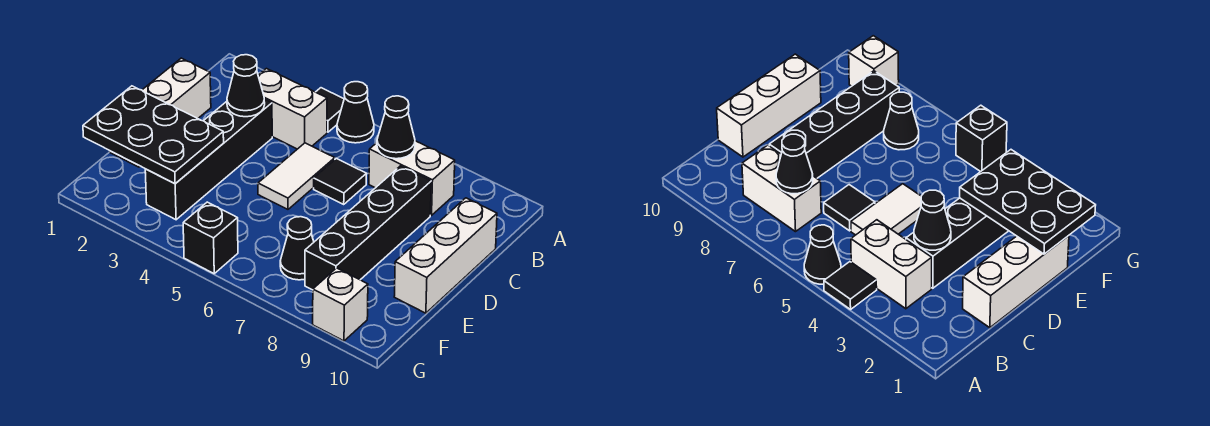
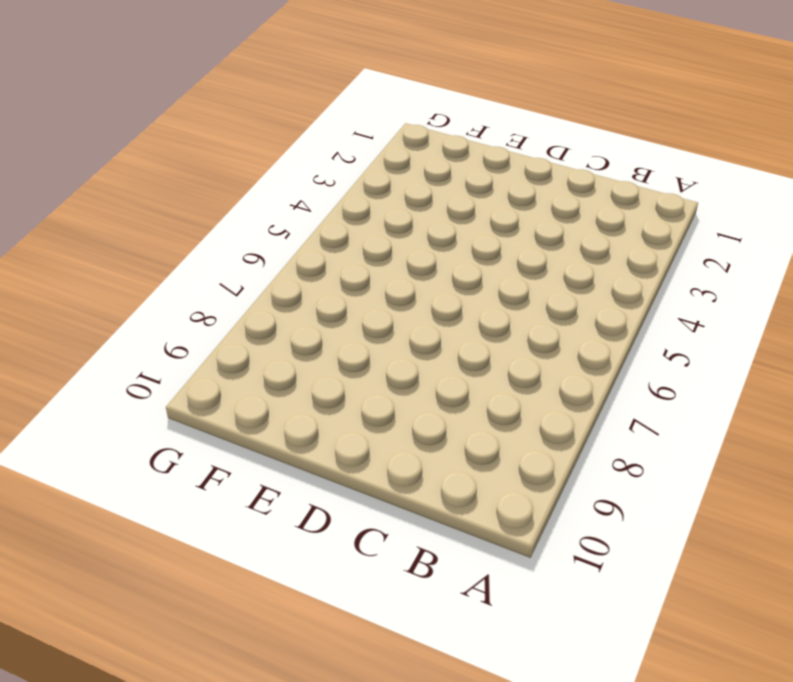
none -> black tile A4 level 1
none -> black cone A5 level 1
none -> white brick B3:B4 level 1

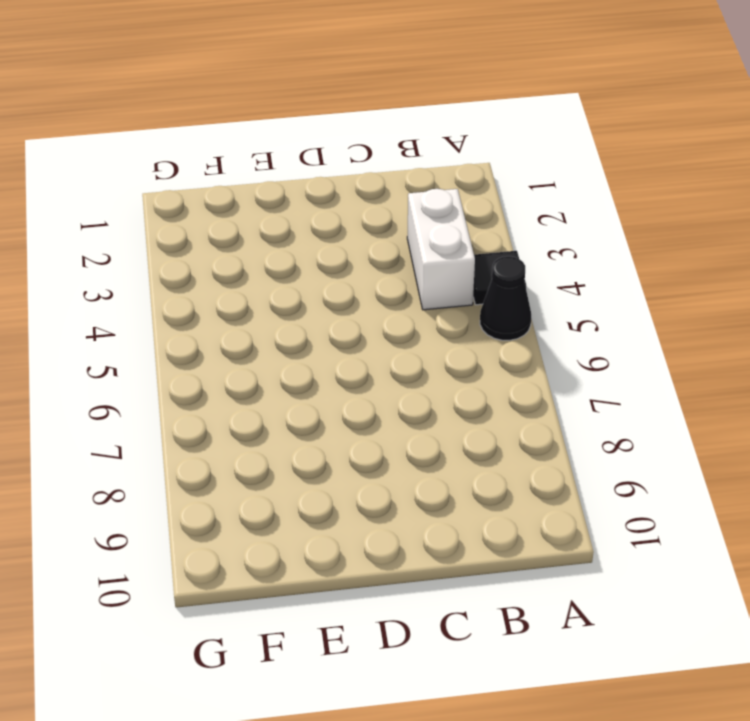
none -> white brick B7:B8 level 1
none -> white brick C1:E1 level 1
none -> black brick C3:F3 level 1

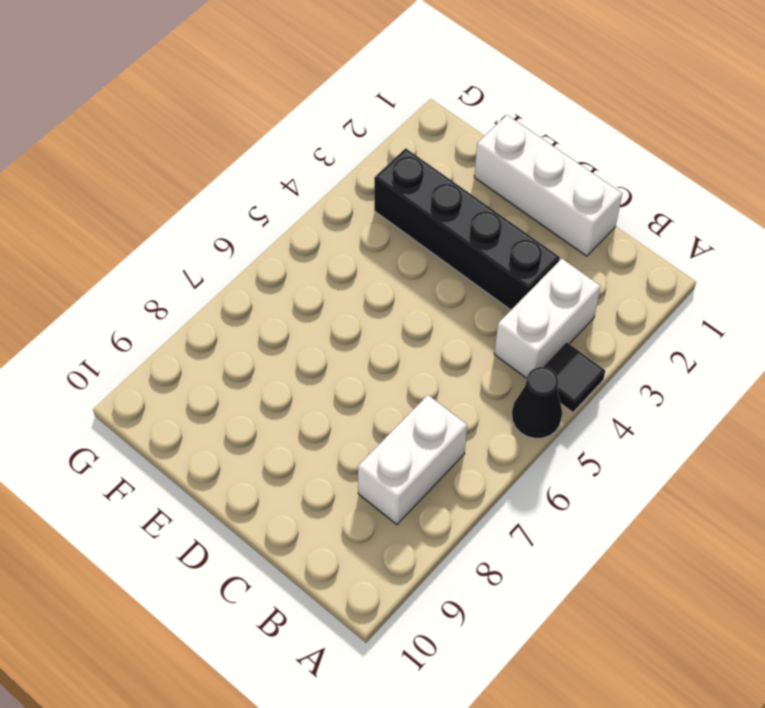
none -> white tile C5:D5 level 1
none -> black tile C6 level 1
none -> black brick C8:F8 level 1

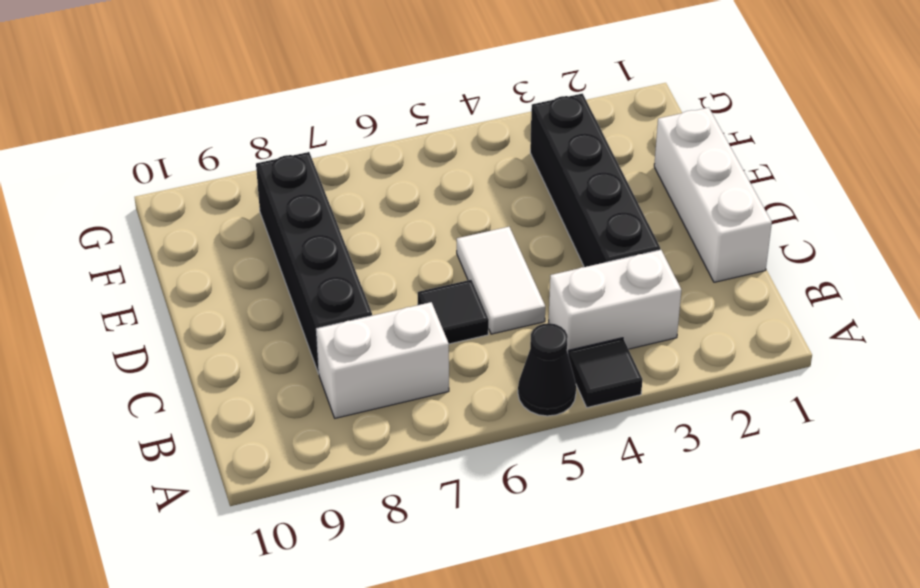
none -> white brick C10:E10 level 1
none -> black cone F7 level 1
none -> black brick G5 level 1

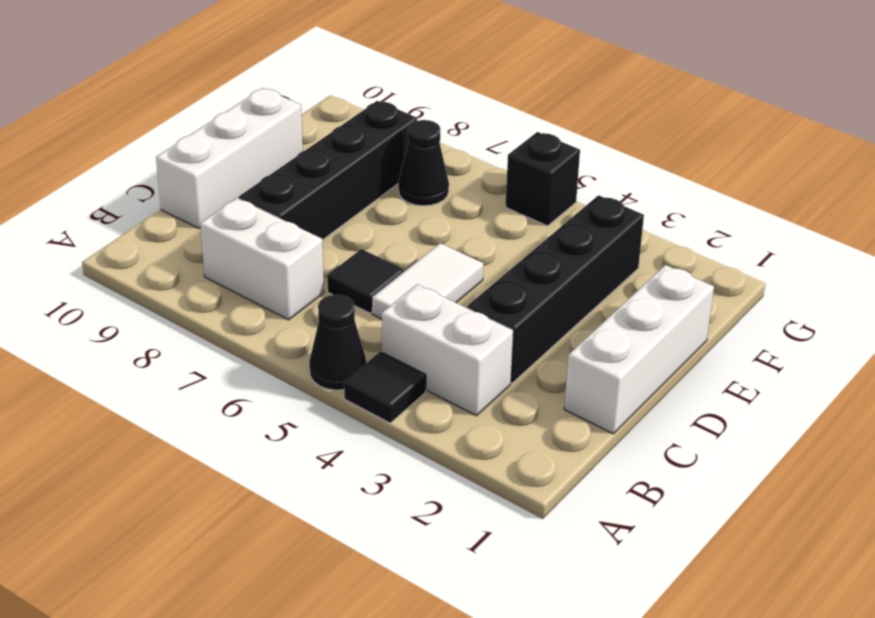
none -> white brick G9 level 1
none -> black cone B7 level 2
none -> black cone C3 level 2

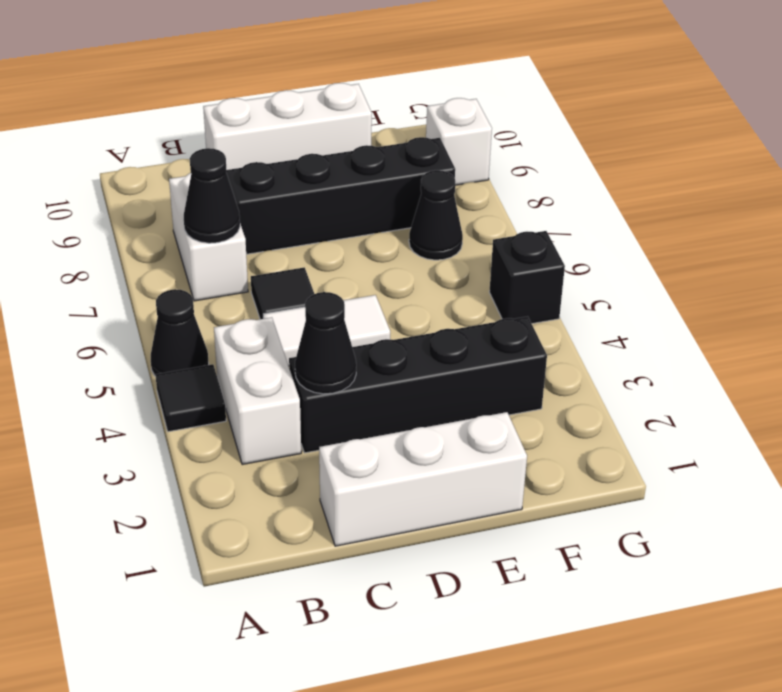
none -> black plate E1:F3 level 2

